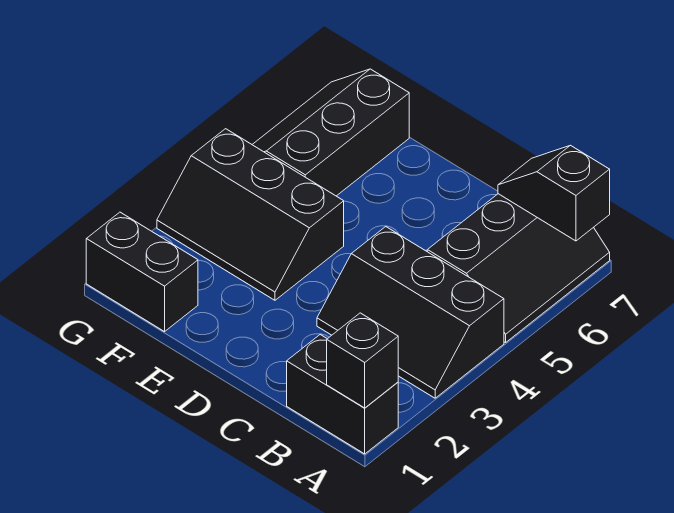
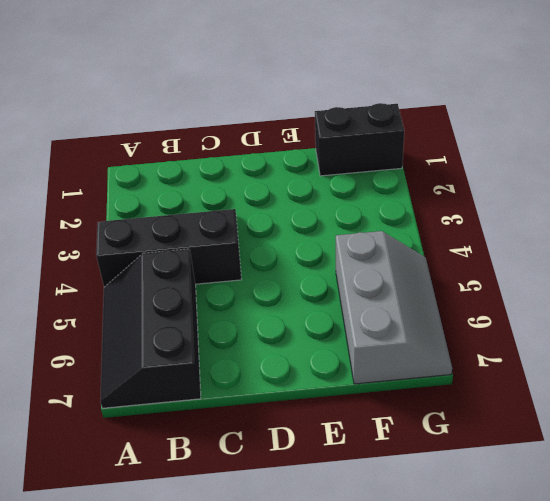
grey slope F5:G7 level 1 top F -> black slope F5:G7 level 1 top F
none -> black brick A1:B1 level 1
none -> black slope E3:G4 level 1 top 4

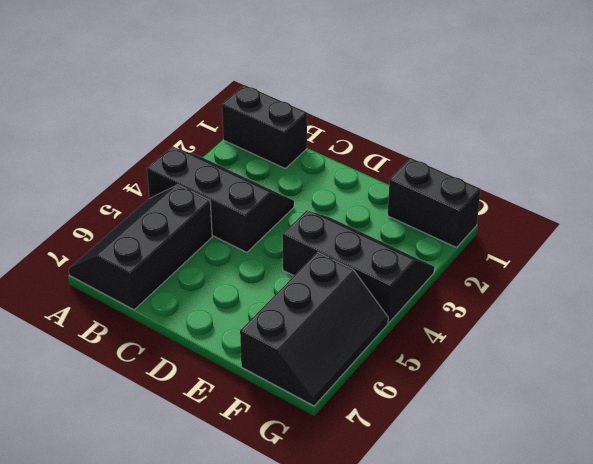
none -> black brick A1 level 2
none -> black slope A7:B7 level 2 top A

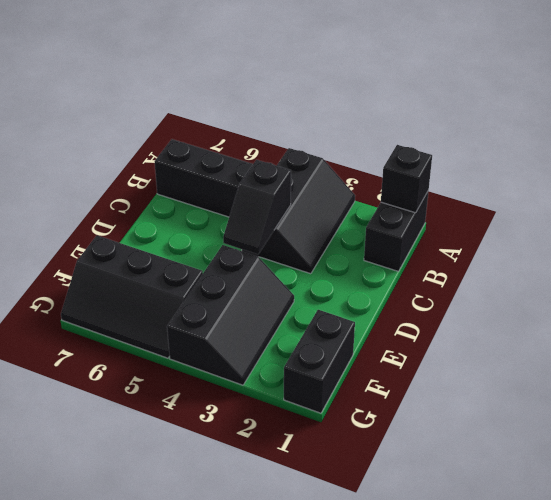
black slope C4:D4 level 2 top C -> black slope A7:B7 level 2 top A

